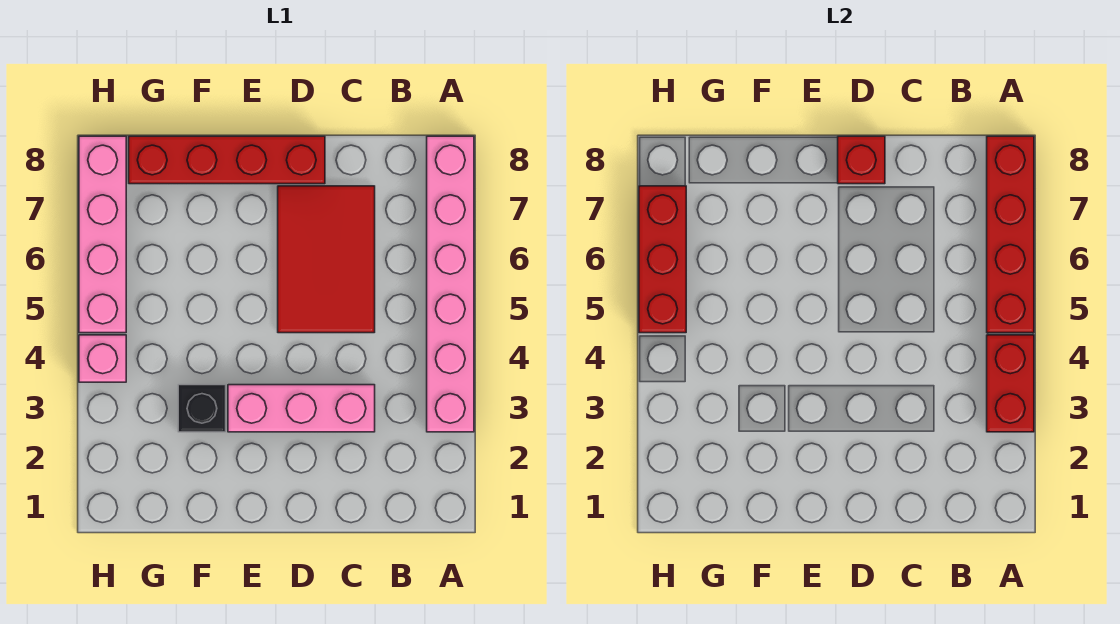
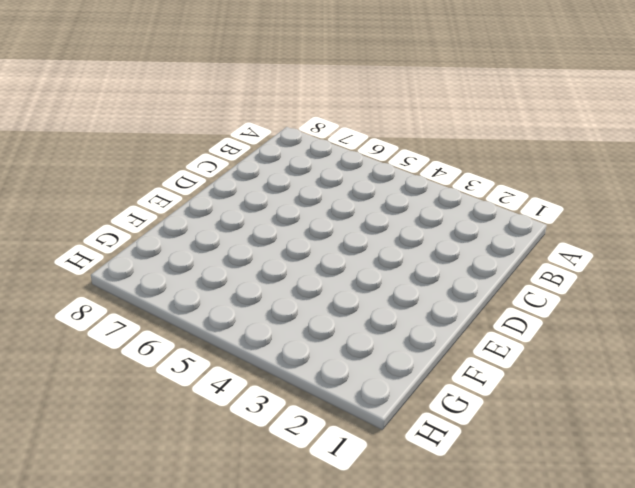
none -> pink brick A3:A8 level 1
none -> pink brick C3:E3 level 1

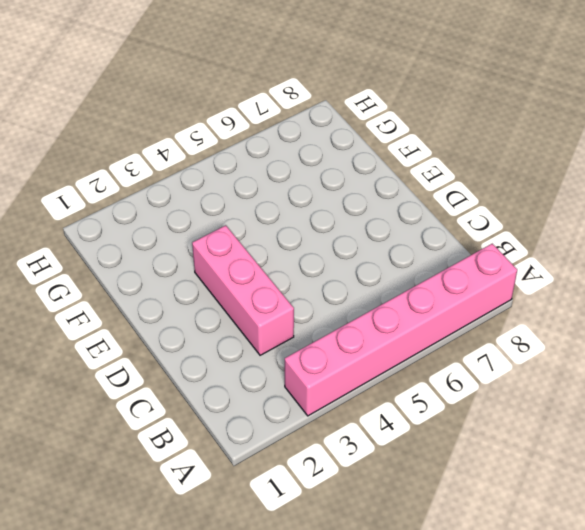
none -> red tile C5:D7 level 1
none -> red brick D8:G8 level 1

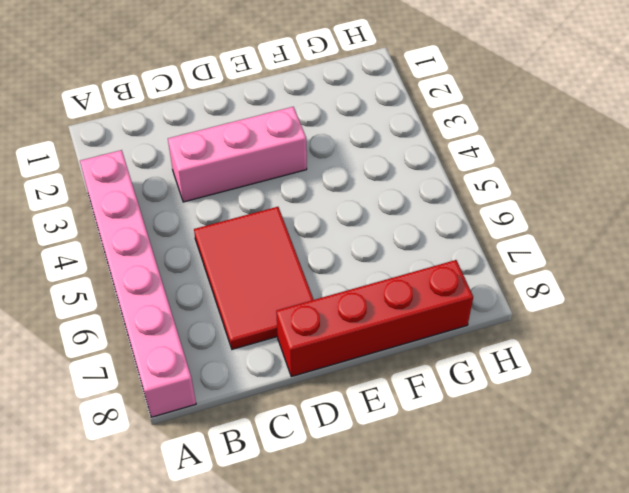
none -> black brick F3 level 1
none -> pink brick H4 level 1

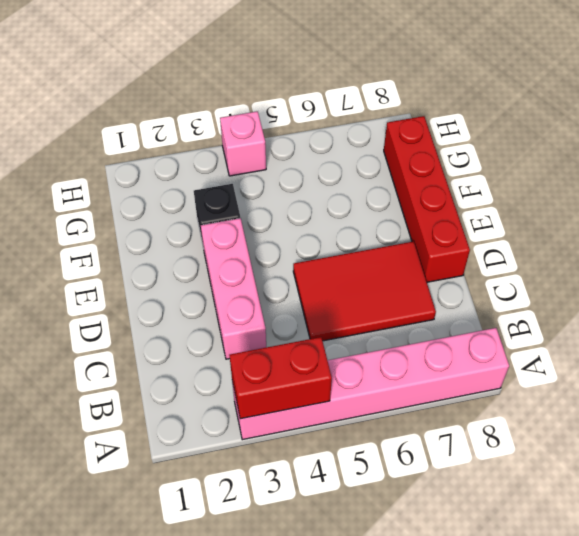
none -> pink brick H5:H8 level 1
none -> red brick A5:A8 level 2

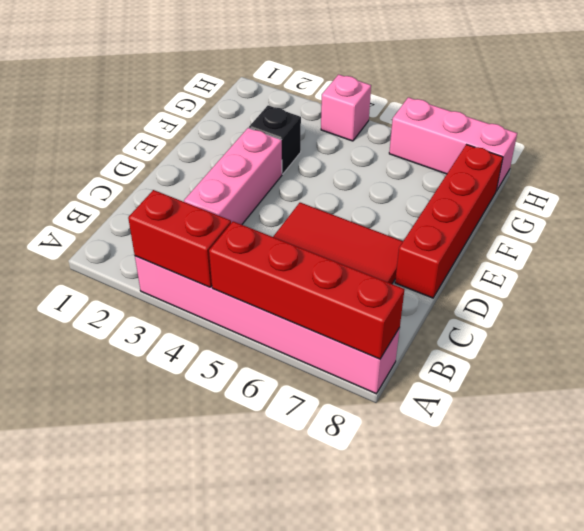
pink brick H6:H8 level 1 -> pink brick H5:H8 level 1
none -> red brick D8 level 2
none -> red brick H5:H7 level 2

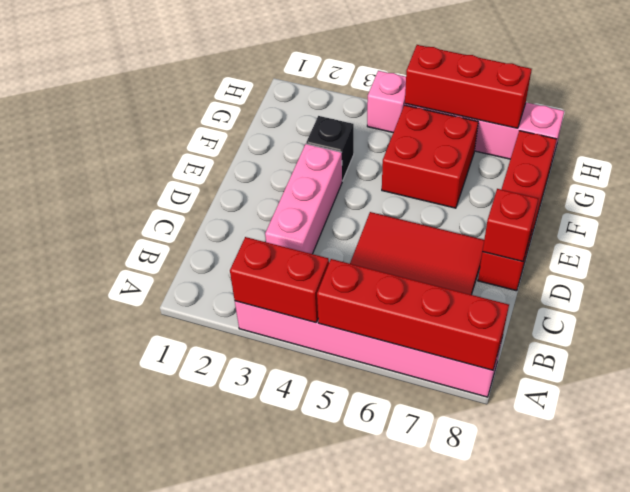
red brick F5:G6 level 1 -> none

